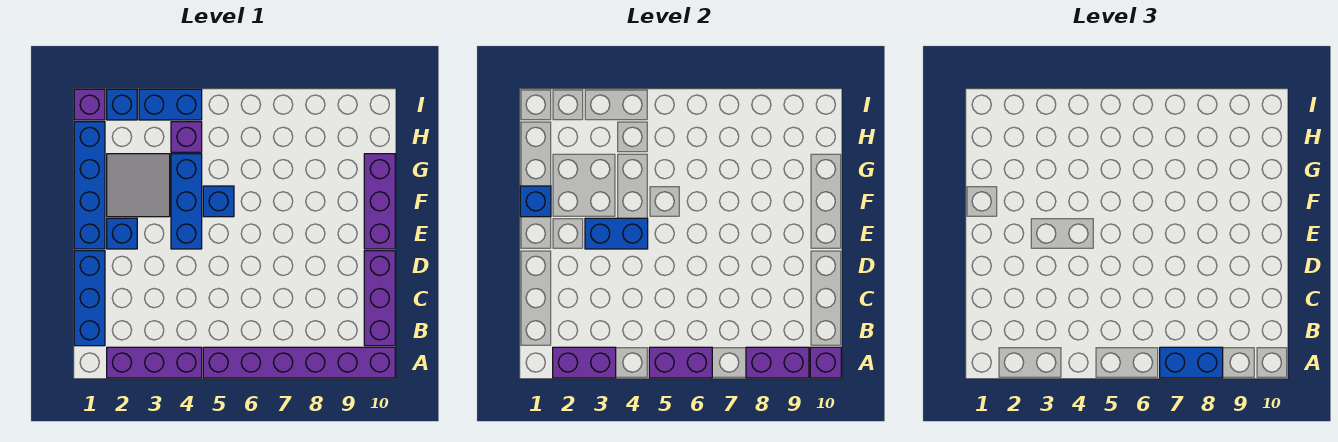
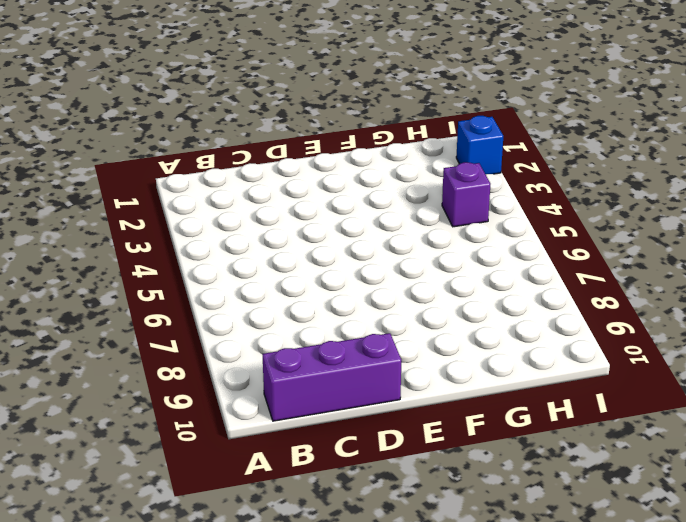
none -> purple brick A2:A4 level 1
none -> purple brick A5:A10 level 1
none -> blue brick B1:D1 level 1

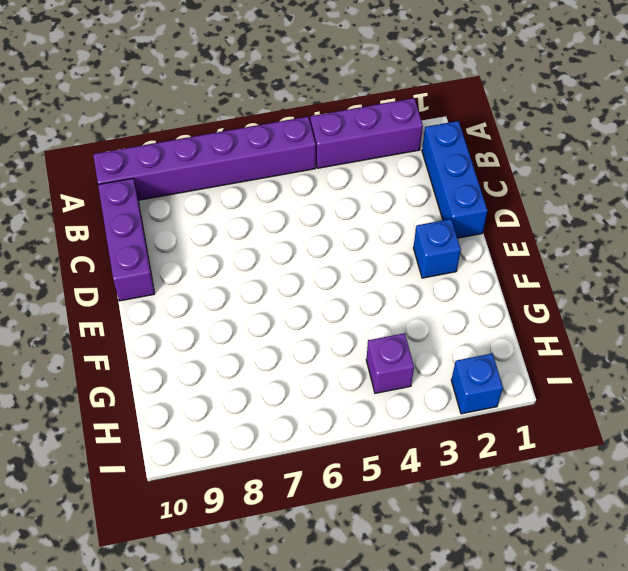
none -> blue brick E1:H1 level 1
none -> blue brick E4:G4 level 1
none -> purple brick E10:G10 level 1

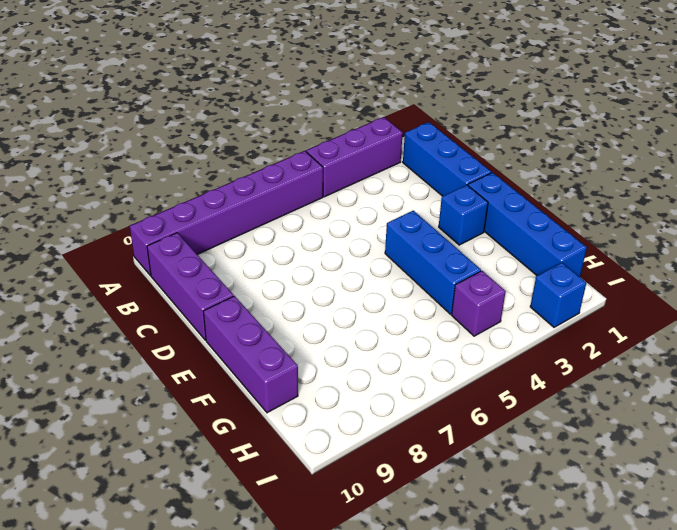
none -> grey tile F2:G3 level 1
none -> blue brick F5 level 1
none -> purple brick I1 level 1

